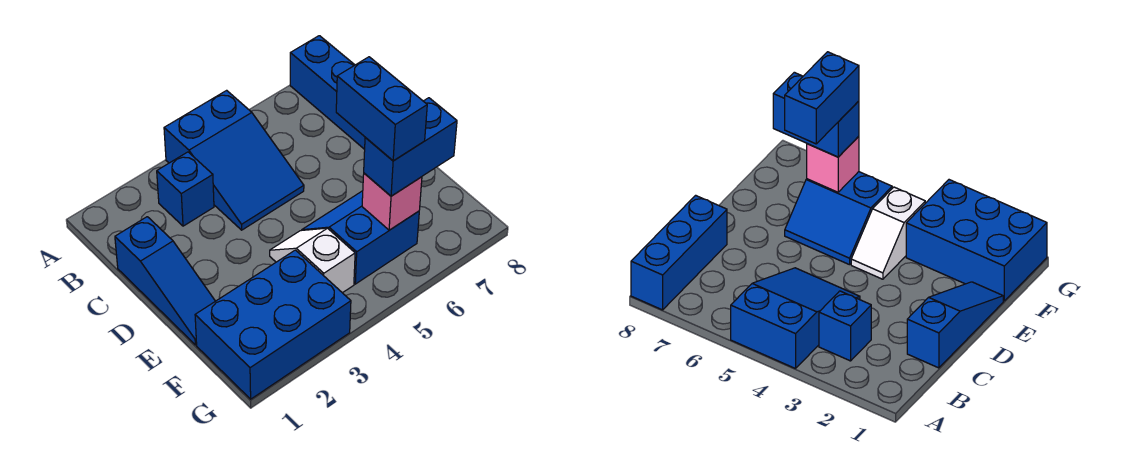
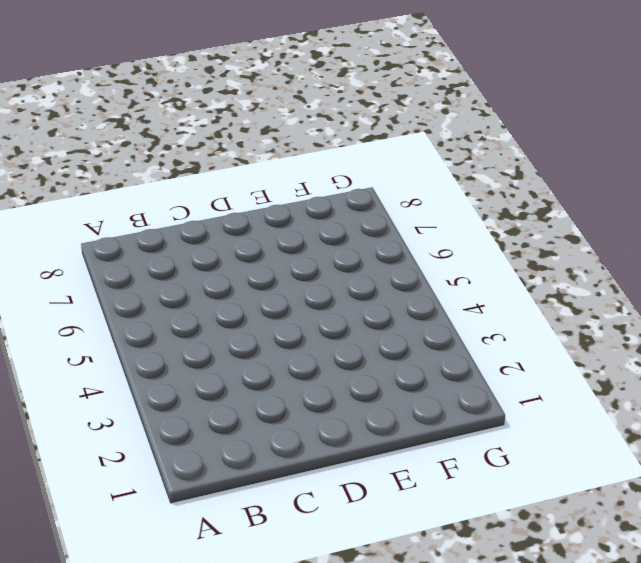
none -> blue slope A4:C5 level 1 top A
none -> blue brick A8:C8 level 1

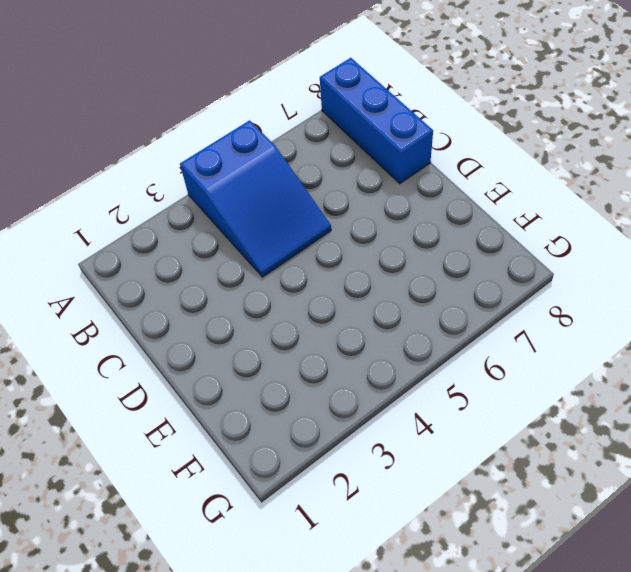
none -> blue brick B3 level 1
none -> blue slope C1:E1 level 1 top C

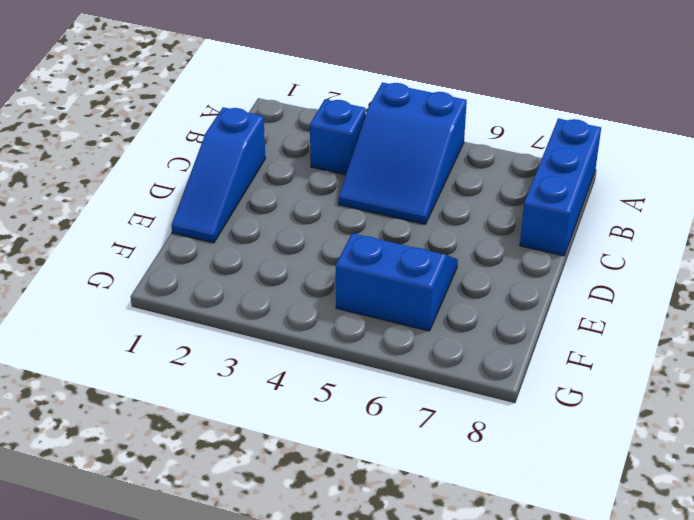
none -> white slope E4:F4 level 1 top F
none -> blue brick F1:G3 level 1

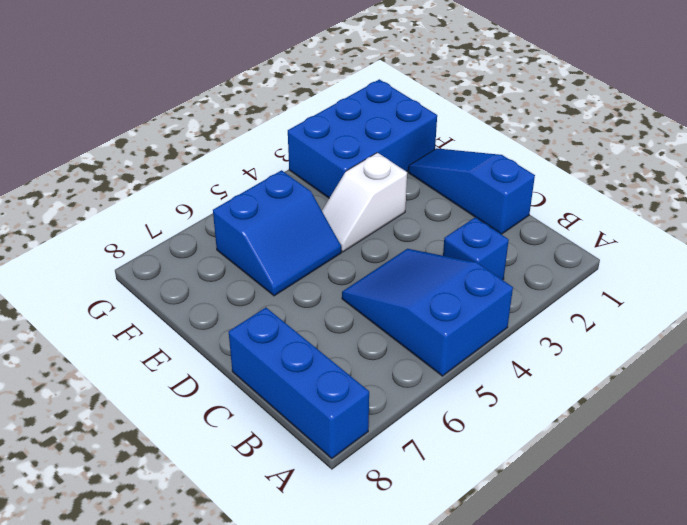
white slope E3:E4 level 1 top 3 -> white slope E4:F4 level 1 top F
none -> pink brick F6 level 2
none -> blue brick F6:F7 level 3

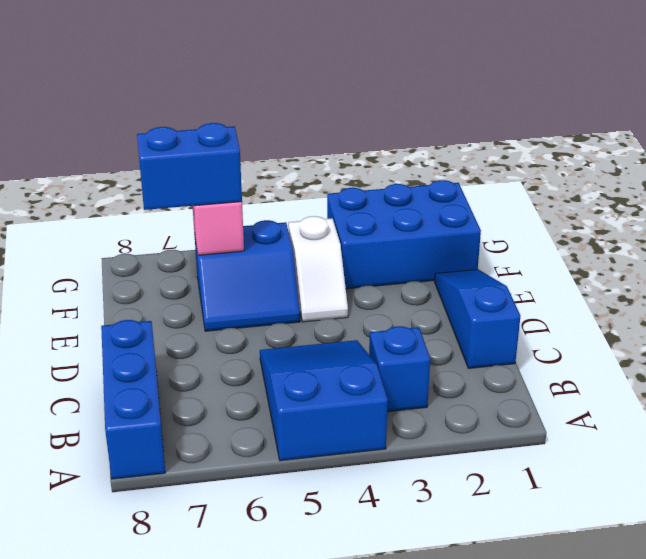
none -> blue brick E6:F6 level 4

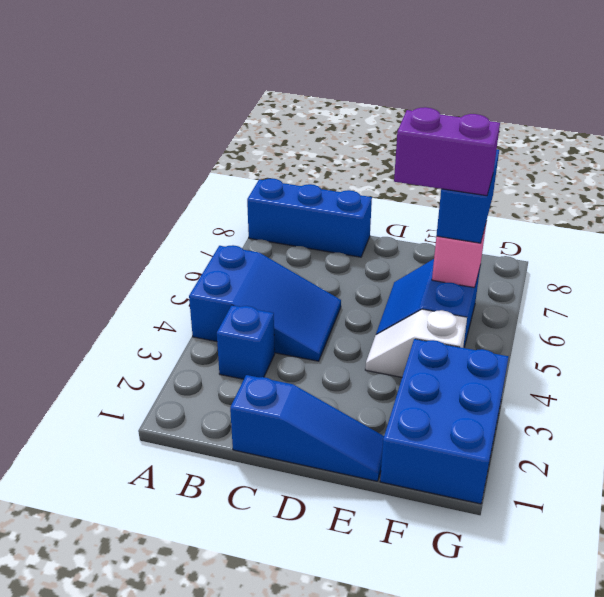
purple brick E6:F6 level 4 -> blue brick E6:F6 level 4

